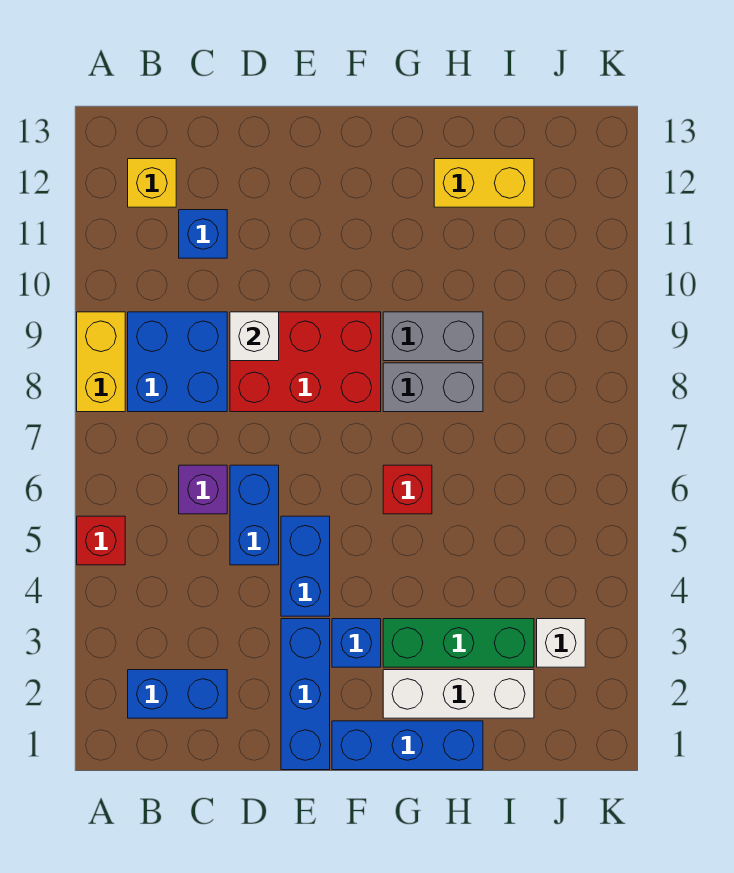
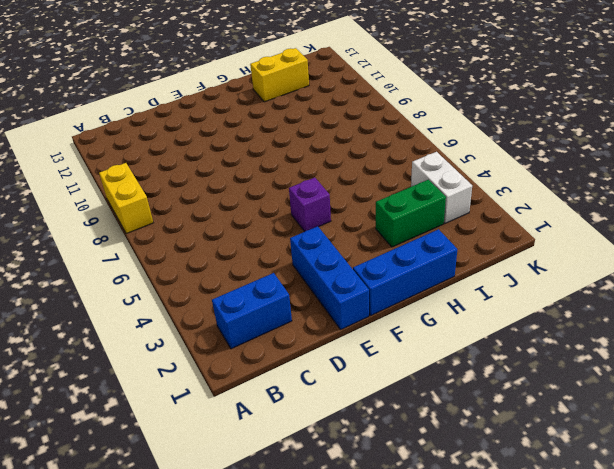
purple brick F5 level 1 -> purple brick C6 level 1
green brick H3:I3 level 1 -> green brick G3:I3 level 1
white brick J3:J4 level 1 -> white brick J3 level 1
none -> red brick A5 level 1
none -> blue brick B8:C9 level 1
none -> yellow brick B12 level 1

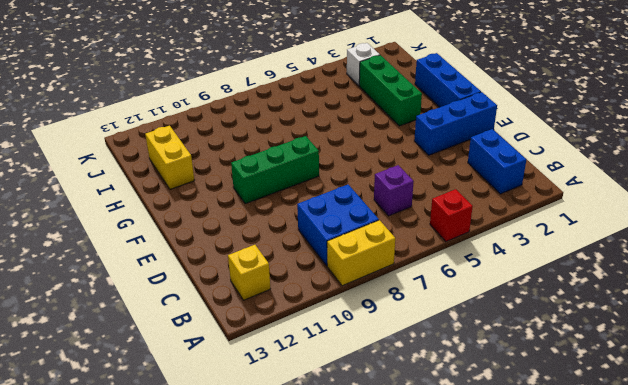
green brick F8:F10 level 1 -> red brick D8:F9 level 1
none -> blue brick C11 level 1
none -> blue brick D5:D6 level 1
none -> blue brick E4:E5 level 1

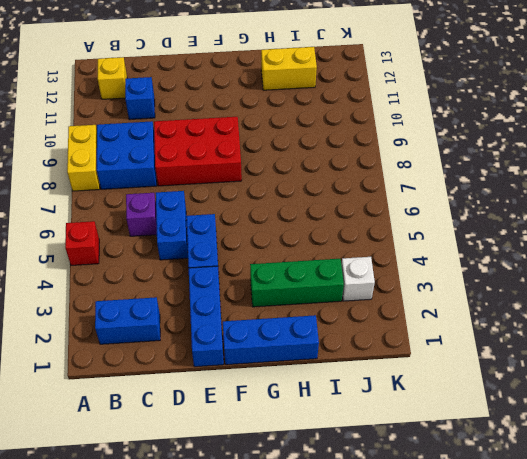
none -> blue brick F3 level 1
none -> white brick G2:I2 level 1
none -> red brick G6 level 1

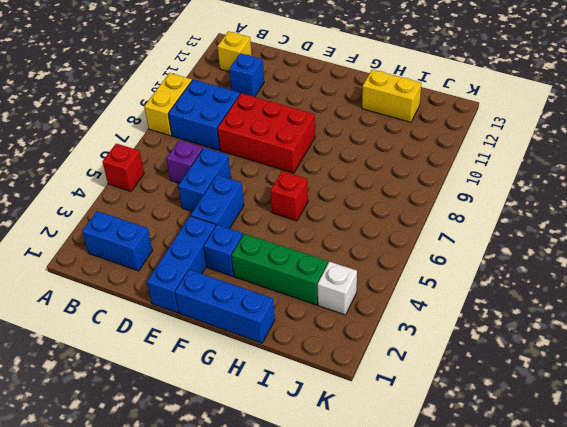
none -> white brick G2:I2 level 1
none -> grey brick G8:H8 level 1
none -> grey brick G9:H9 level 1

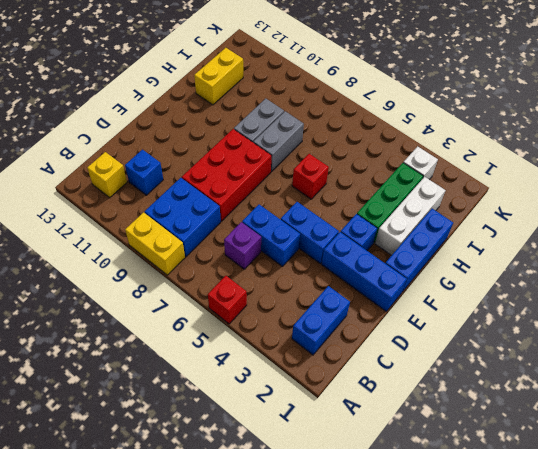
none -> white brick D9 level 2

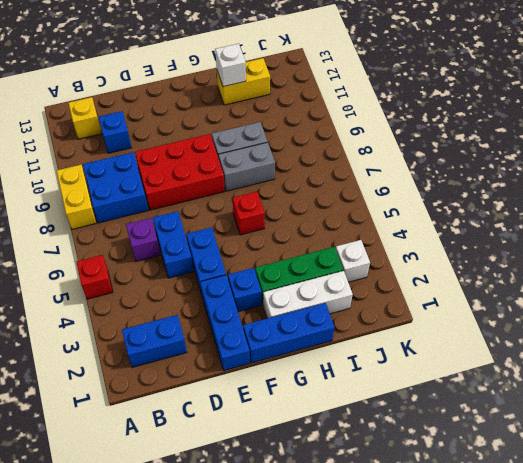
white brick H12 level 2 -> white brick D9 level 2

